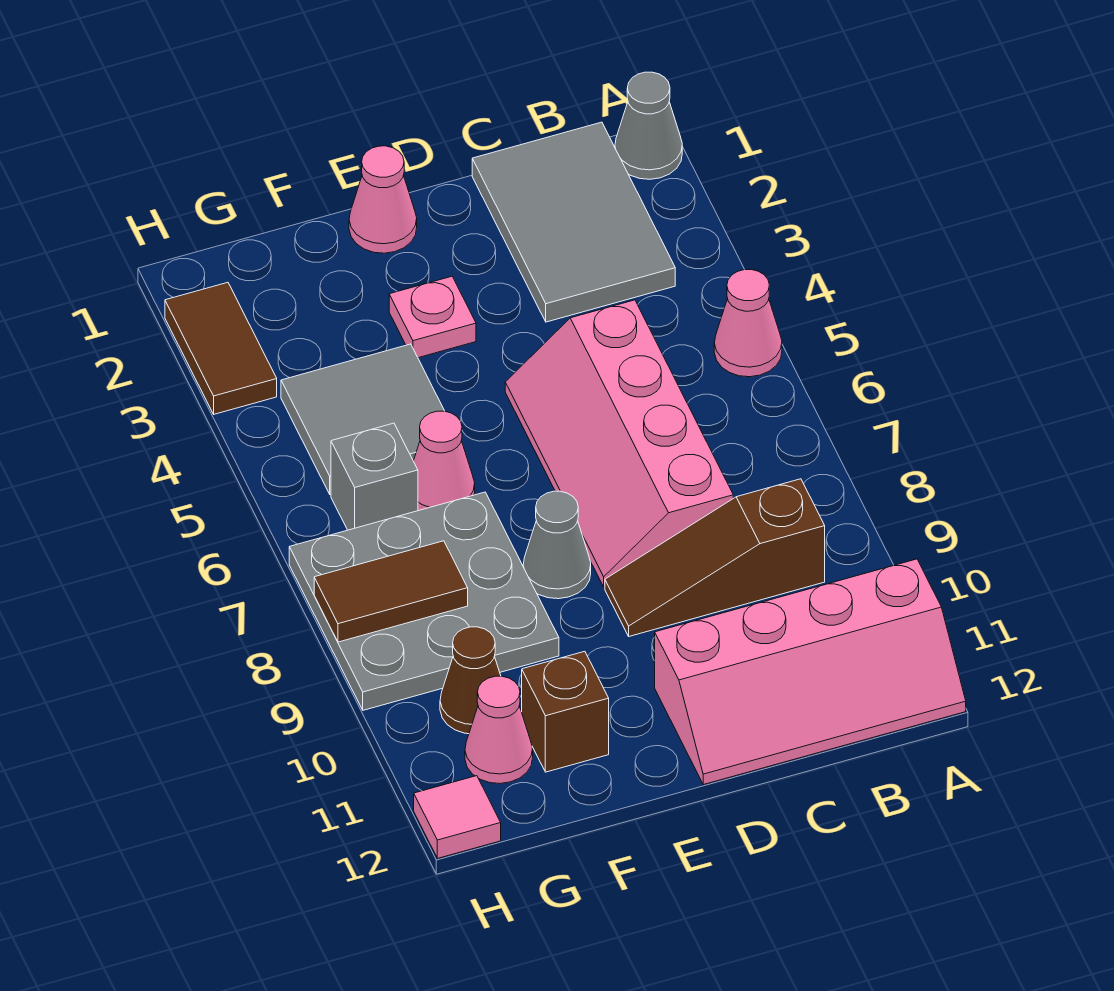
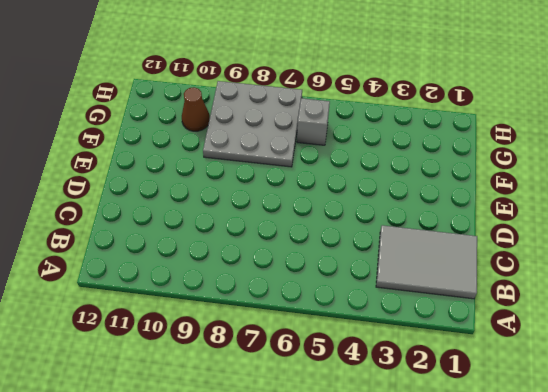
none -> grey cone A1 level 1
none -> pink cone A5 level 1
none -> pink slope A11:D12 level 1 top 11

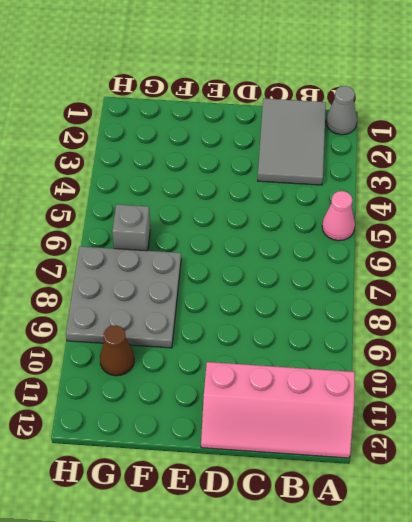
none -> brown slope B9:D9 level 1 top B
none -> pink slope C5:D8 level 1 top C
none -> pink cone E1 level 1

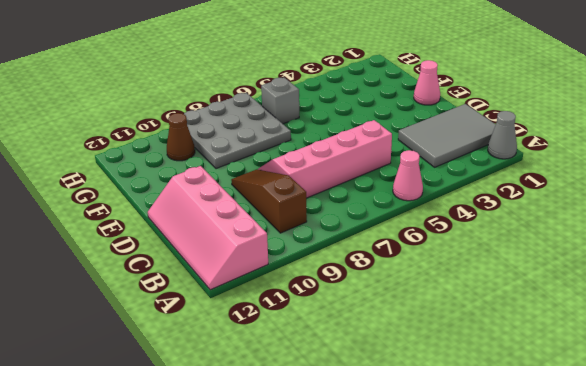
none -> pink plate E3 level 1
none -> grey cone E8 level 1
none -> grey tile F4:G5 level 1

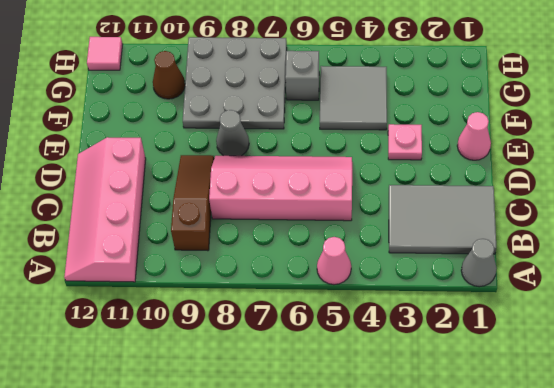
none -> pink cone F6 level 1
none -> brown brick F11 level 1
none -> pink cone G11 level 1

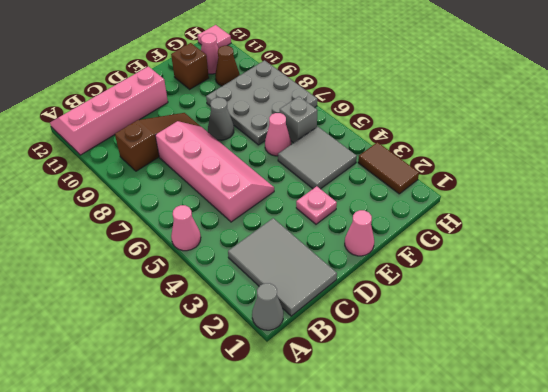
none -> brown tile G8:H8 level 2

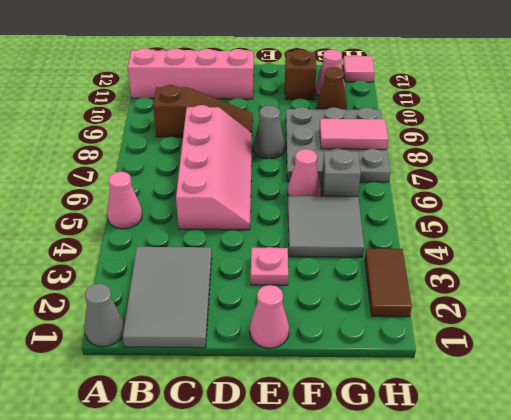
pink tile G8:H8 level 2 -> brown tile G8:H8 level 2

